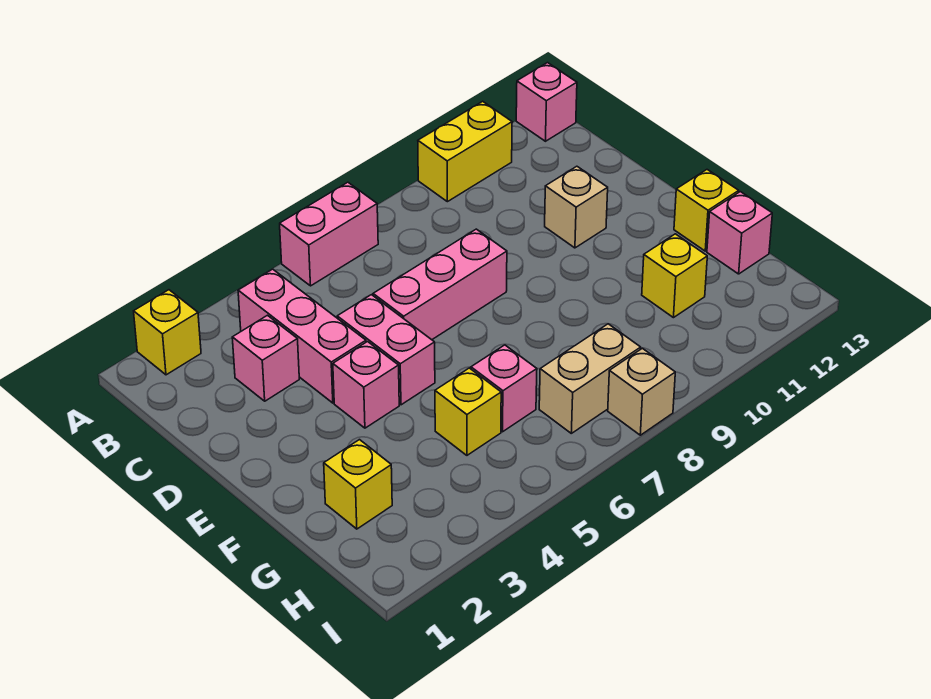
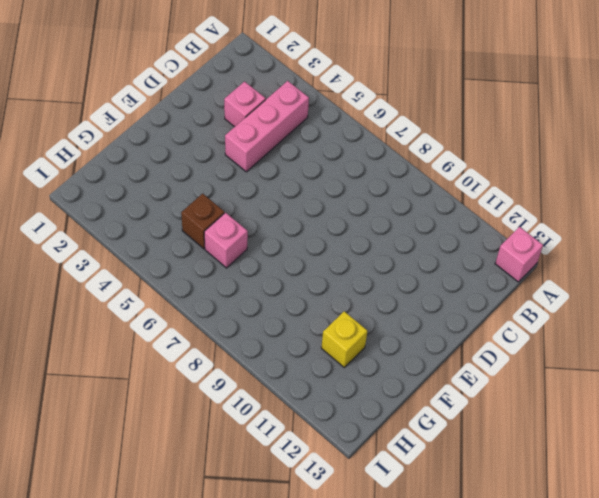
brown brick G5 level 1 -> yellow brick G5 level 1
none -> yellow brick A2 level 1
none -> pink brick A6:A7 level 1
none -> yellow brick A10:A11 level 1

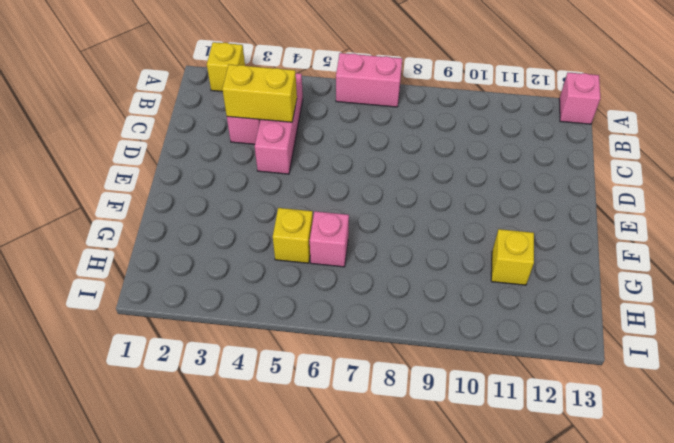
yellow brick C3:C4 level 2 -> yellow brick A10:A11 level 1
none -> pink brick D5:E5 level 1
none -> pink brick D6:D8 level 1
none -> tan brick D11 level 1

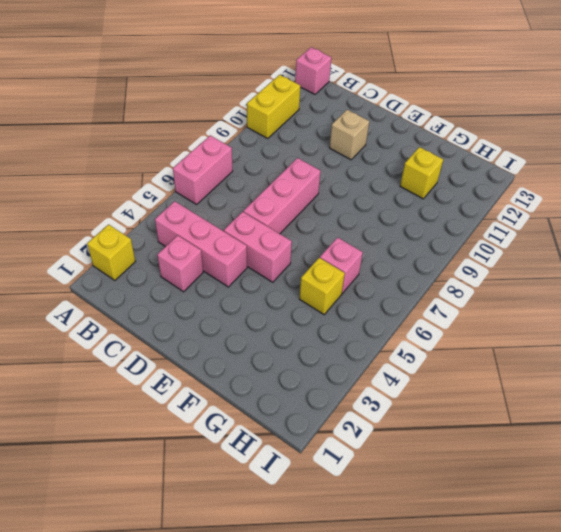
none -> pink brick E4 level 1
none -> yellow brick F13 level 1
none -> yellow brick G2 level 1

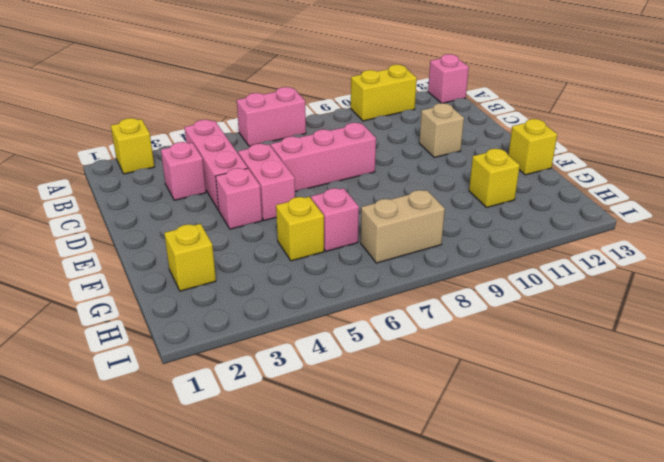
none -> pink brick G13 level 1
none -> tan brick I8 level 1

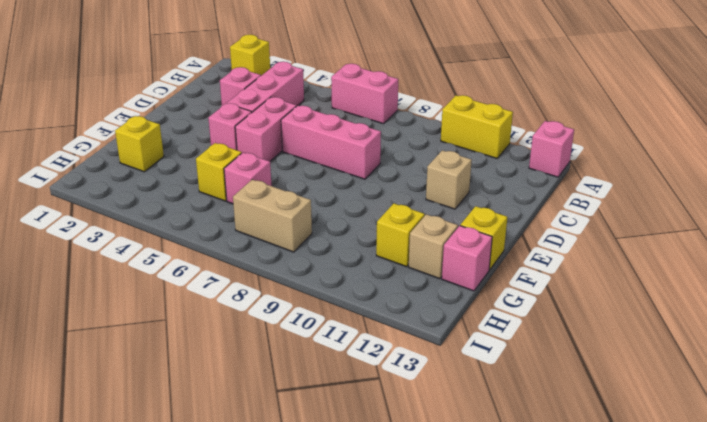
tan brick G12 level 1 -> tan brick I8 level 1

